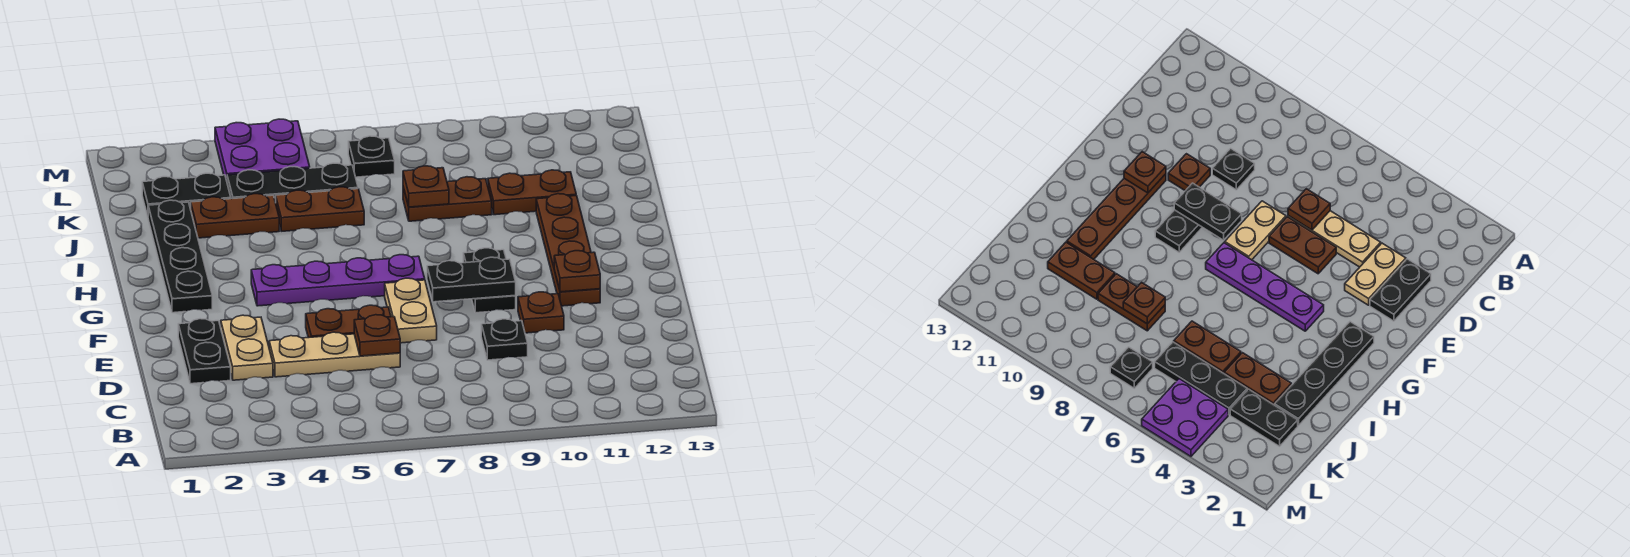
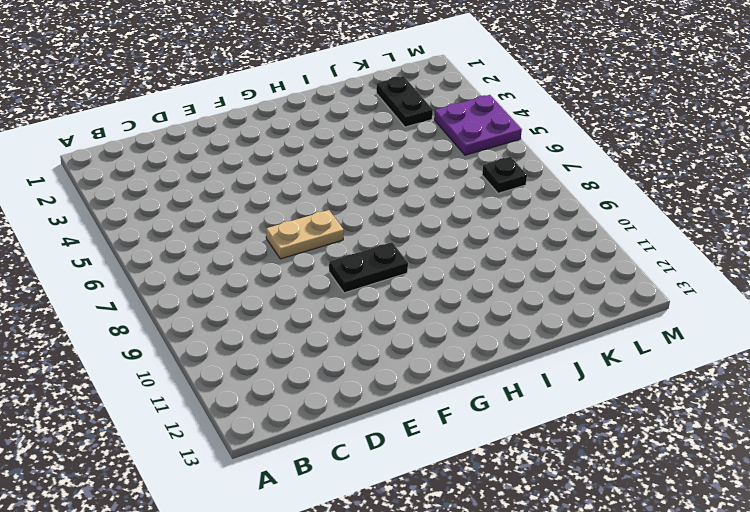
none -> black plate D2:E2 level 1
none -> tan plate D3:E3 level 1
none -> tan plate D4:D6 level 1

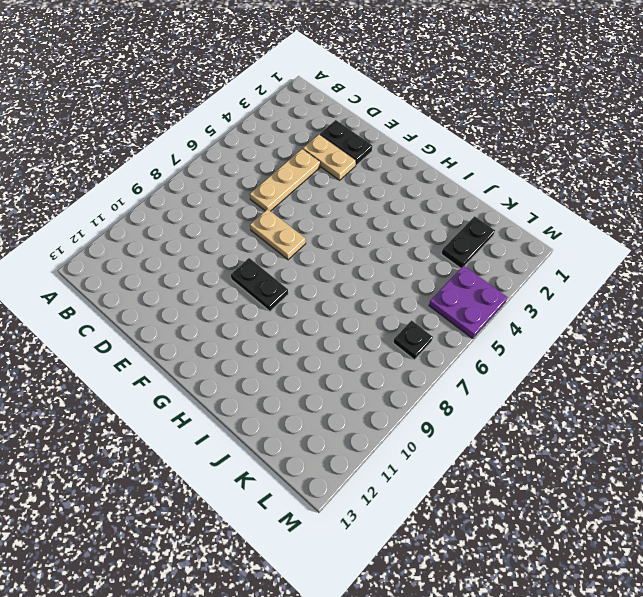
none -> black plate D9 level 1
none -> brown plate E5:E6 level 1
none -> brown plate E10 level 1

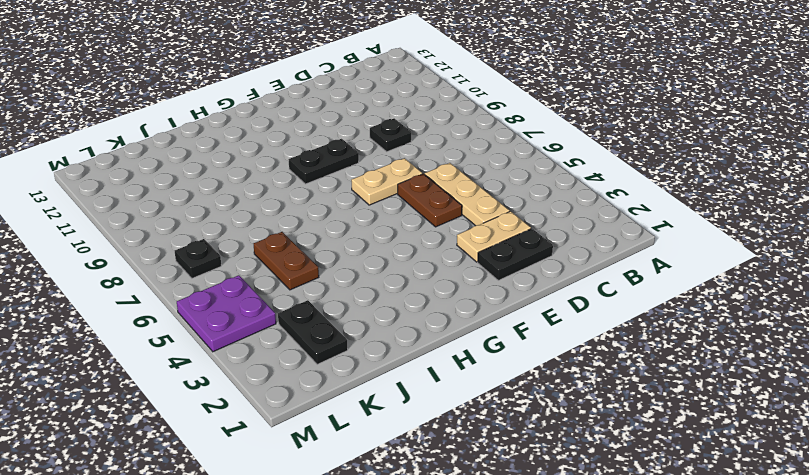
none -> brown plate E10 level 1
none -> brown plate F11:I11 level 1
none -> black plate G2:J2 level 1

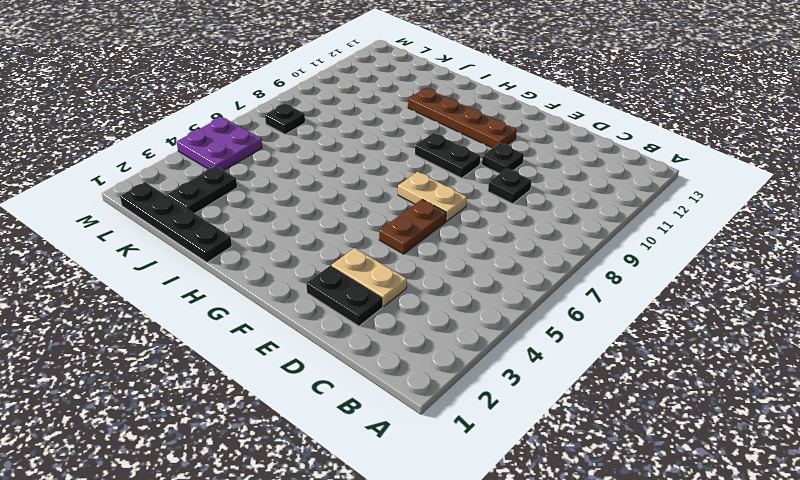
black plate E10 level 1 -> brown plate E10 level 1
black plate I1:L1 level 1 -> black plate G2:J2 level 1
none -> tan plate D4:D6 level 1
none -> purple plate G4:G7 level 1
none -> brown plate J3:J4 level 1

